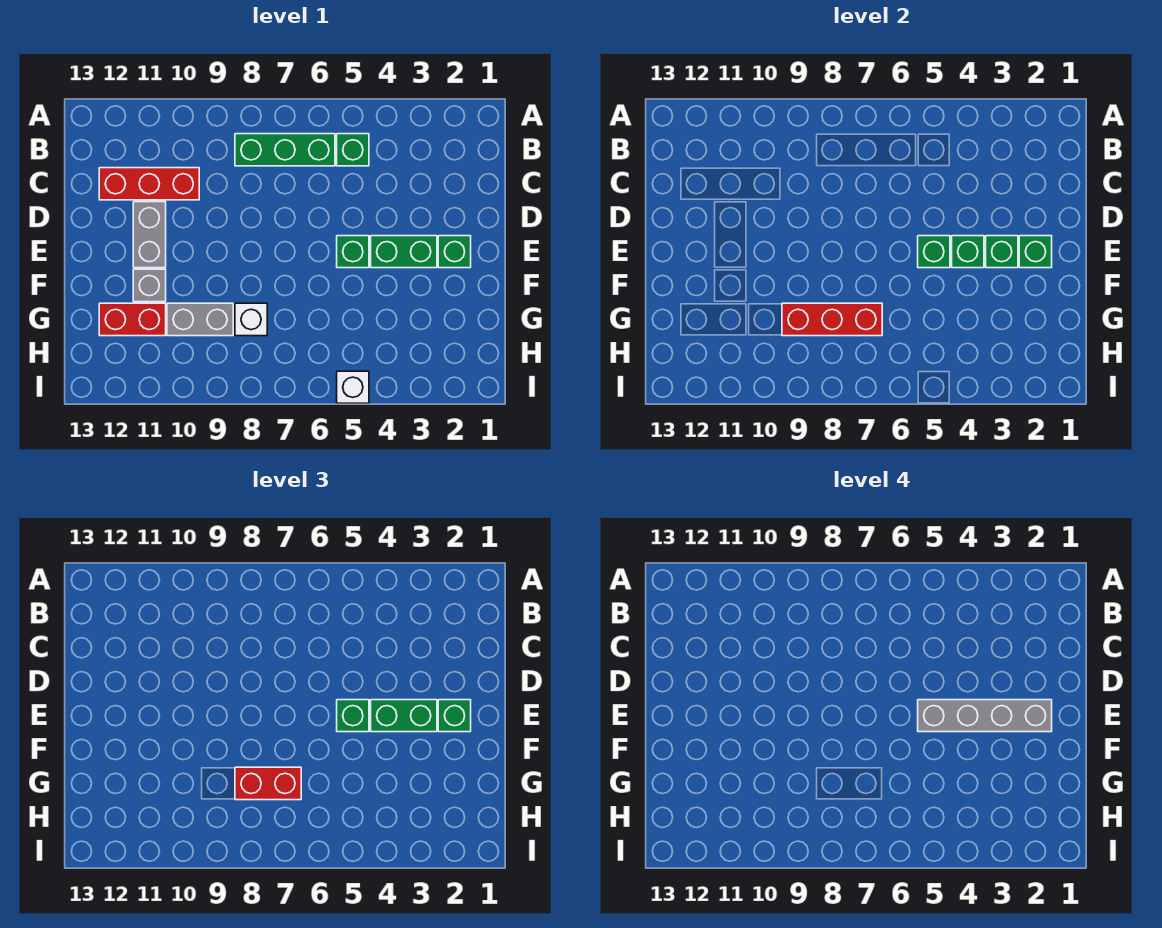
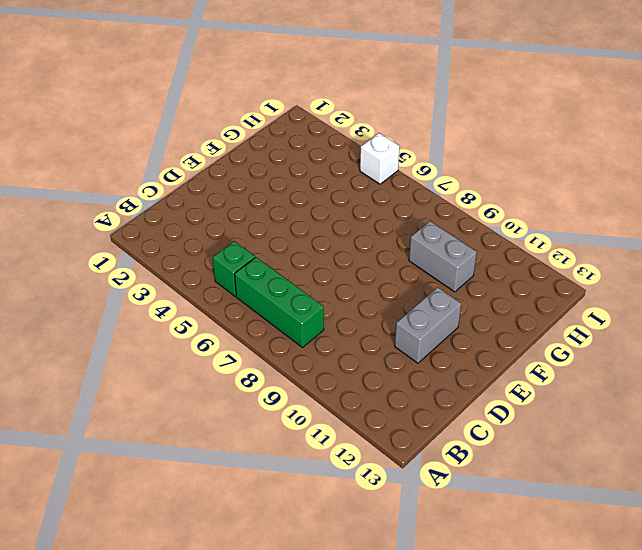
none -> red brick C10:C12 level 1
none -> green brick E2 level 1
none -> green brick E3:E4 level 1

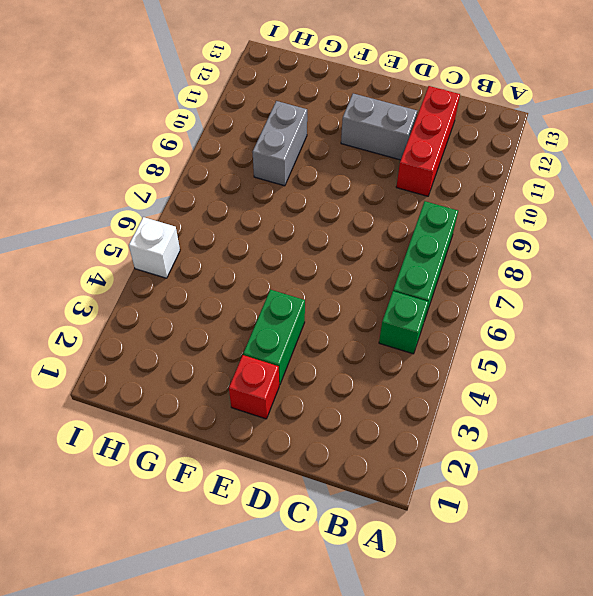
red brick E2 level 1 -> green brick E2 level 1
none -> green brick E5 level 1
none -> grey brick F11 level 1
none -> white brick G8 level 1

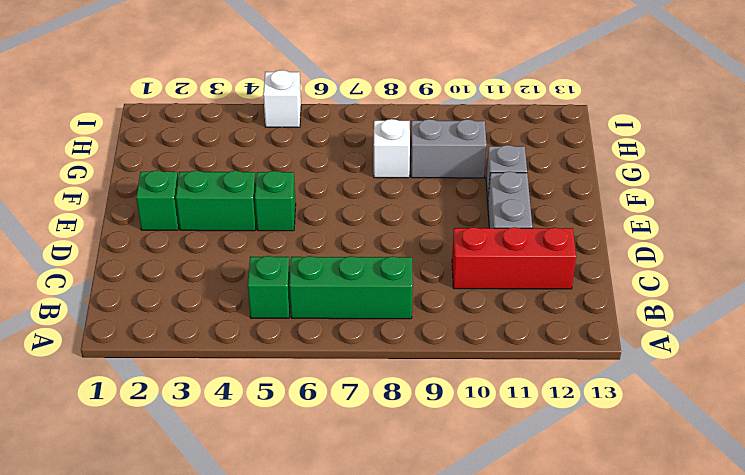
none -> red brick G11:G12 level 1
none -> green brick E2 level 2
none -> green brick E3 level 2

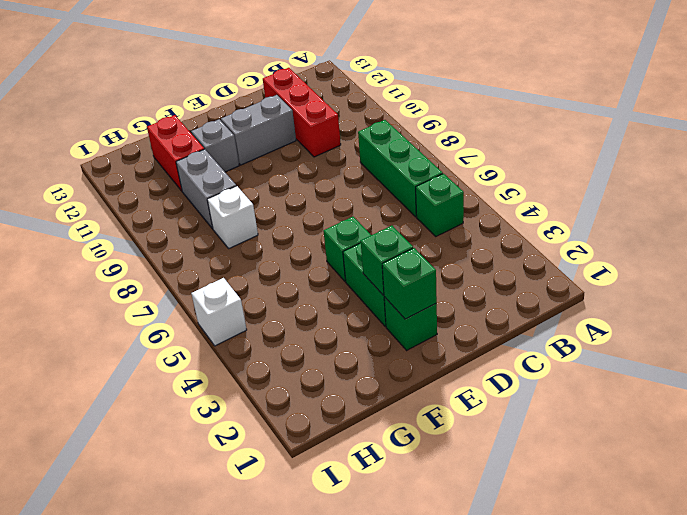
none -> green brick E4 level 2
none -> green brick E5 level 2
none -> red brick G7:G9 level 2

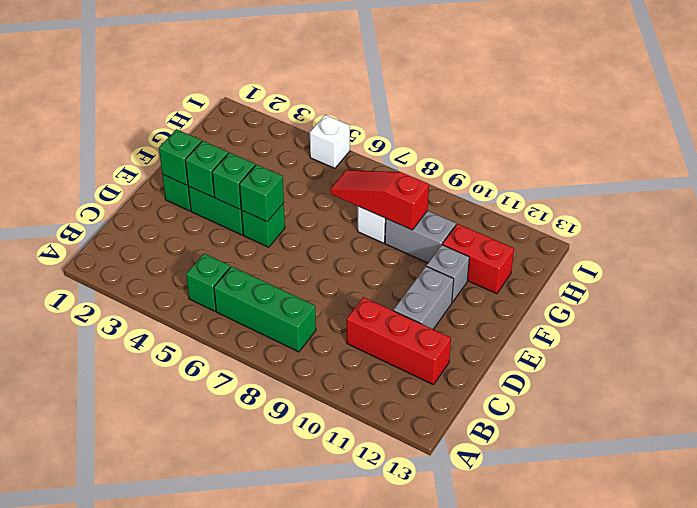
red slope G7:G9 level 2 top 9 -> red brick G7:G9 level 2
none -> green brick E2 level 3
none -> green brick E3:E4 level 3
none -> green brick E5 level 3

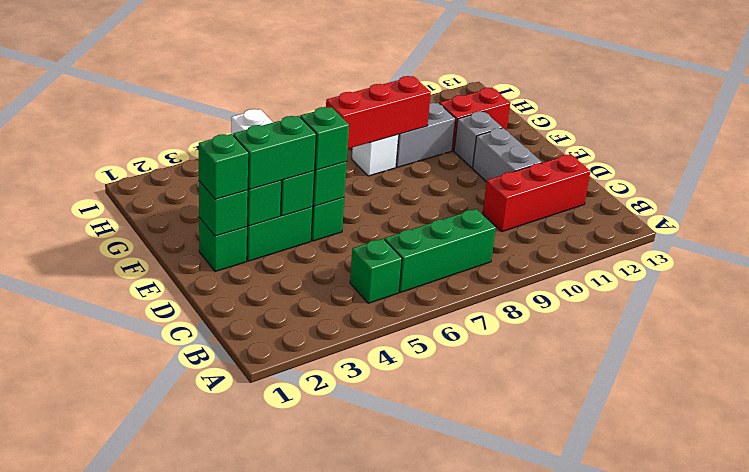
none -> red brick G7:G8 level 3
none -> grey brick E2:E5 level 4

